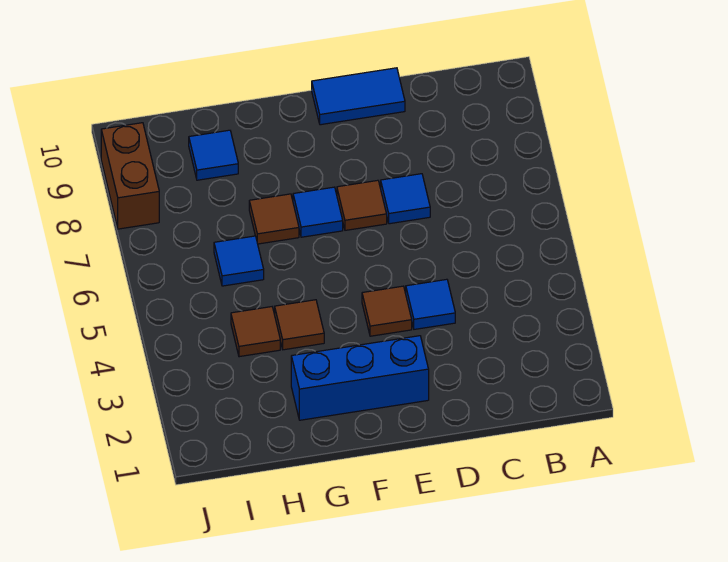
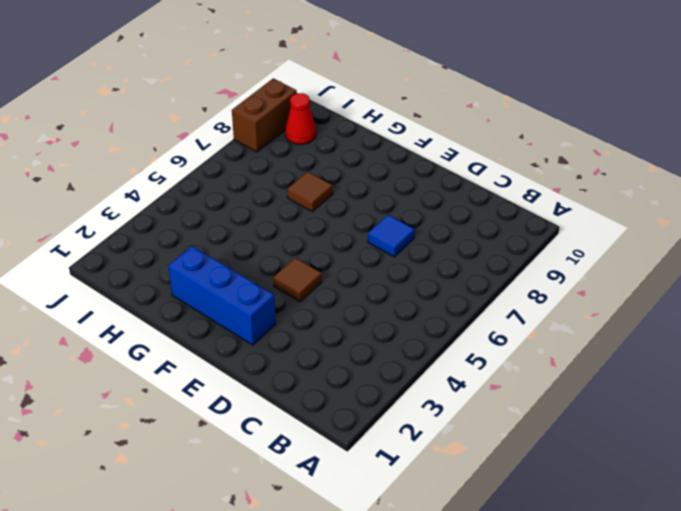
red cone I9 level 1 -> none
none -> blue tile D4 level 1
none -> blue tile D10:E10 level 1
none -> brown tile E7 level 1

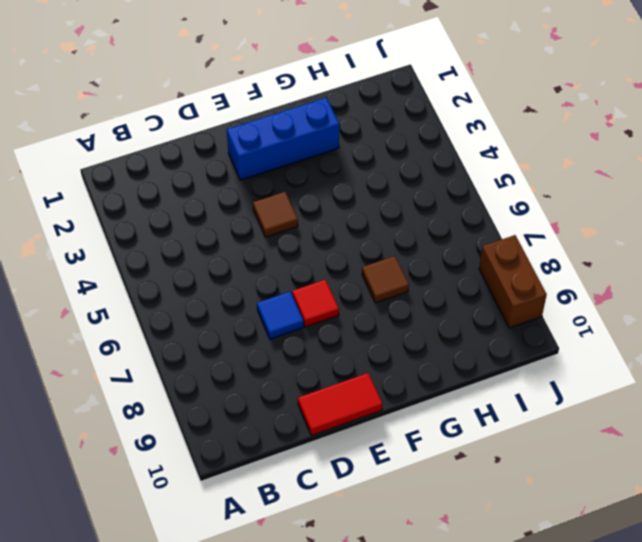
red tile D10:E10 level 1 -> blue tile D10:E10 level 1
red tile E7 level 1 -> brown tile E7 level 1
none -> blue tile D4 level 1
none -> blue tile F7 level 1
none -> brown tile G4 level 1

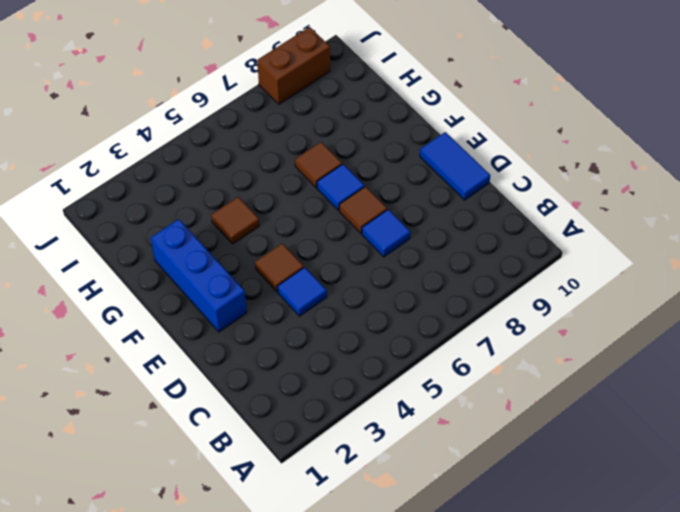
none -> brown tile H4 level 1
none -> blue tile H6 level 1
none -> blue tile H9 level 1

